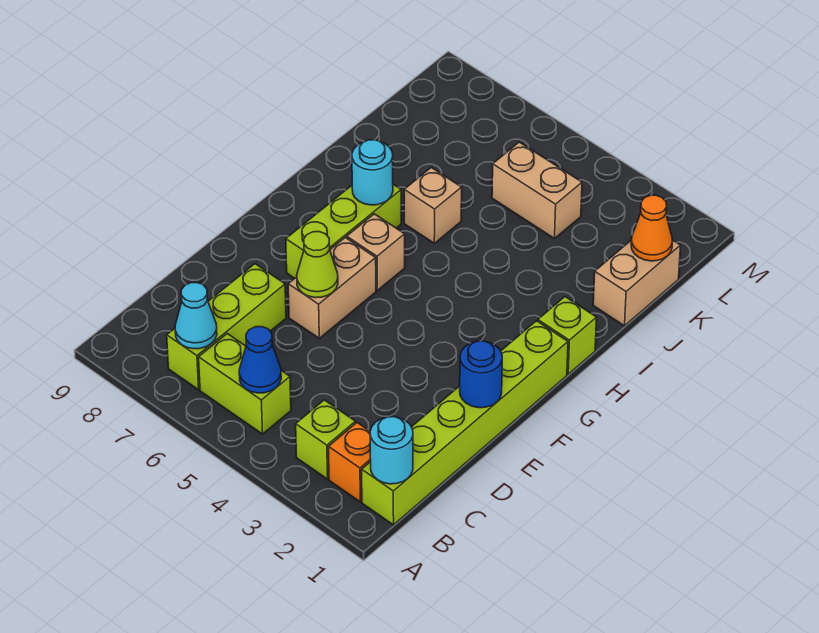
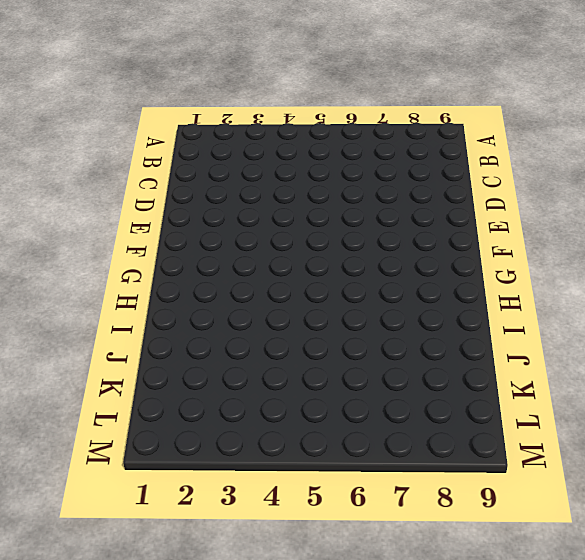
none -> lime brick B1:G1 level 1
none -> orange brick B2 level 1
none -> lime brick B3 level 1

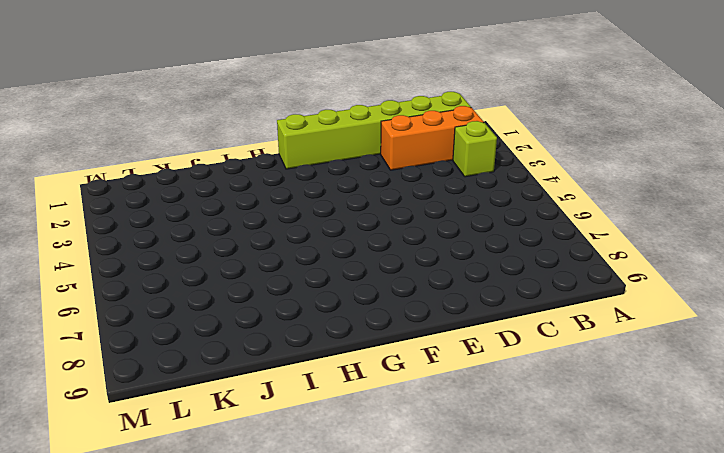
orange brick B2:D2 level 1 -> orange brick B2 level 1
none -> lime brick B5:B6 level 1
none -> lime brick B7:D7 level 1
none -> tan brick E6:F6 level 1

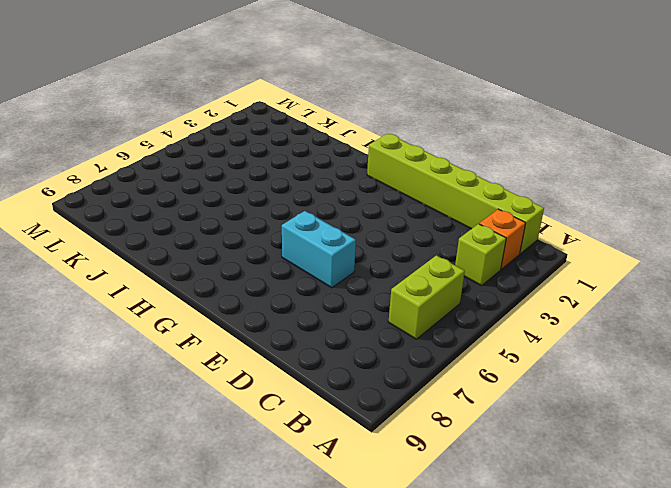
cyan brick E6:F6 level 1 -> tan brick E6:F6 level 1
none -> lime brick B7:D7 level 1
none -> lime brick F7:H7 level 1
none -> tan brick G6 level 1

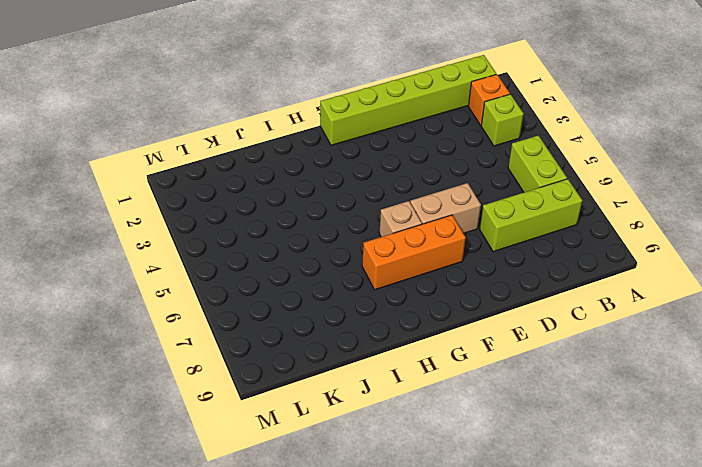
orange brick F7:H7 level 1 -> lime brick F7:H7 level 1
none -> lime brick H1 level 1
none -> tan brick I6 level 1
none -> tan brick J1:K1 level 1

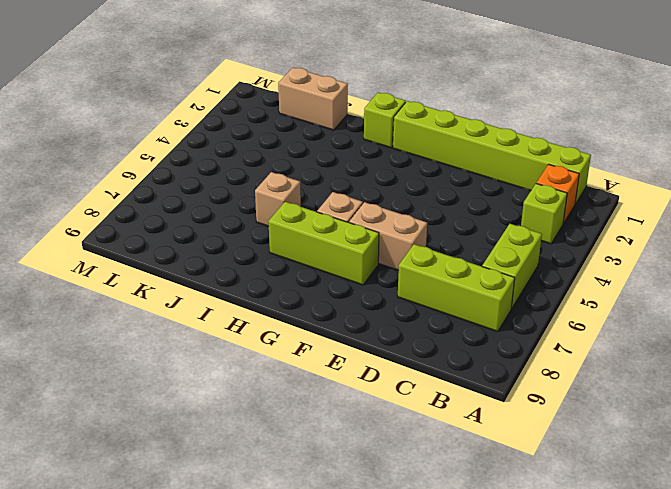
none -> tan brick K4:K5 level 1
none -> cyan round brick B1 level 2
none -> blue cone B5 level 2

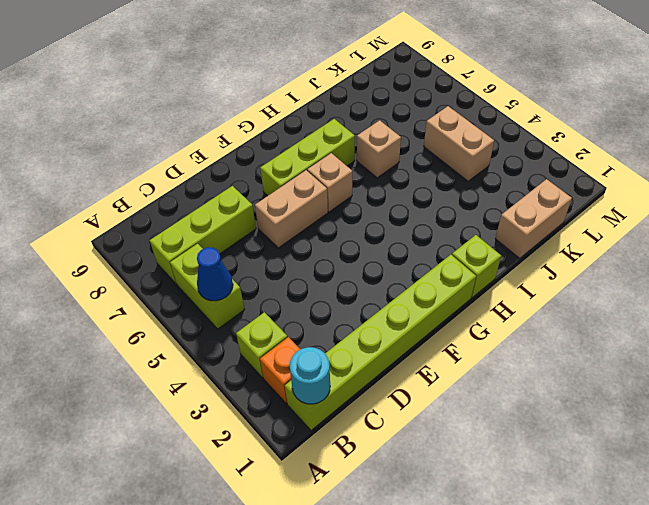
none -> cyan cone B7 level 2
none -> blue round brick E1 level 2
none -> lime cone E6 level 2

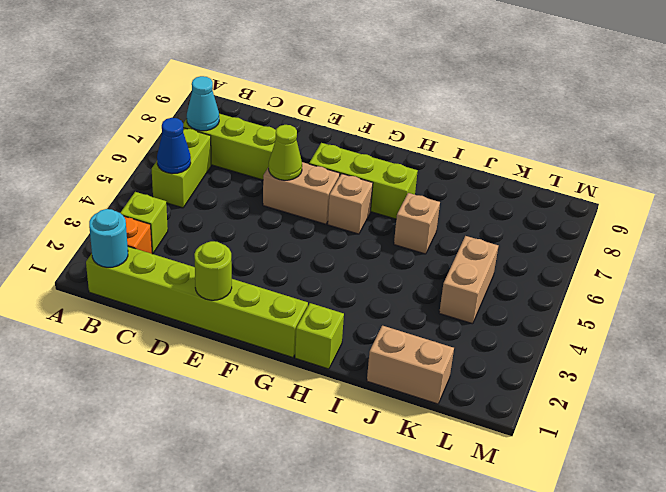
lime round brick E1 level 2 -> blue round brick E1 level 2
none -> cyan round brick H7 level 2
none -> orange cone K1 level 2

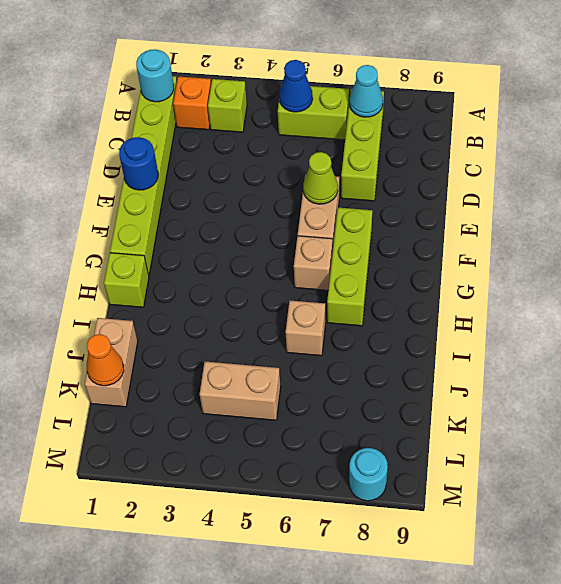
cyan round brick M8 level 1 -> cyan round brick H7 level 2

